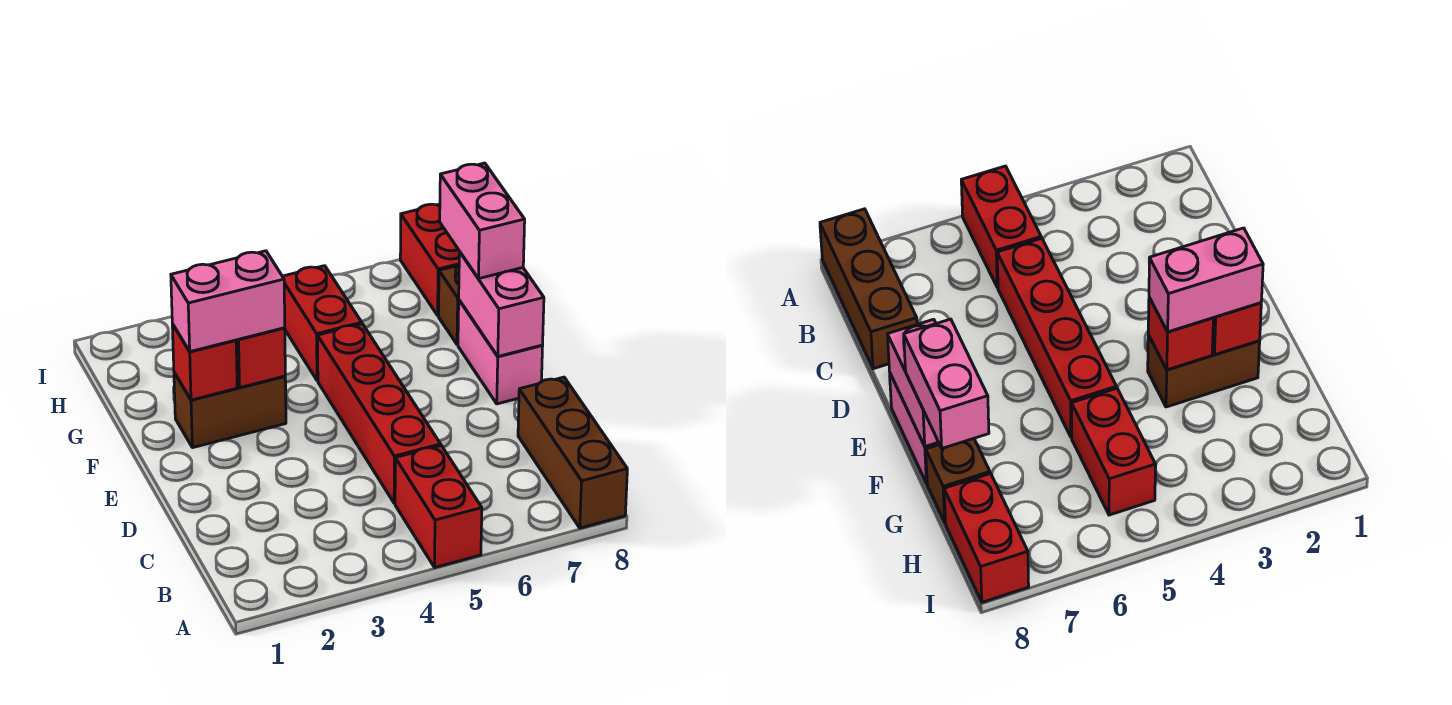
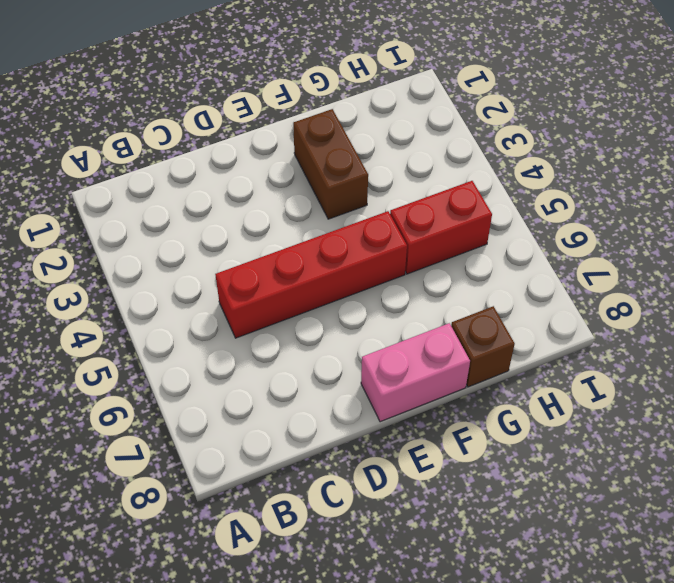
none -> red brick A5:B5 level 1
none -> brown brick A8:C8 level 1
none -> red brick H8:I8 level 1

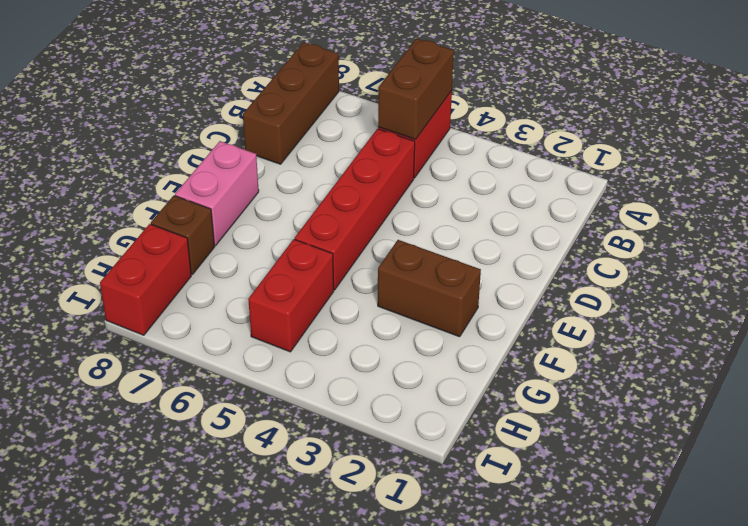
brown brick A5:B5 level 2 -> none
none -> pink brick E8:F8 level 2
none -> red brick F2 level 2
none -> red brick F3 level 2

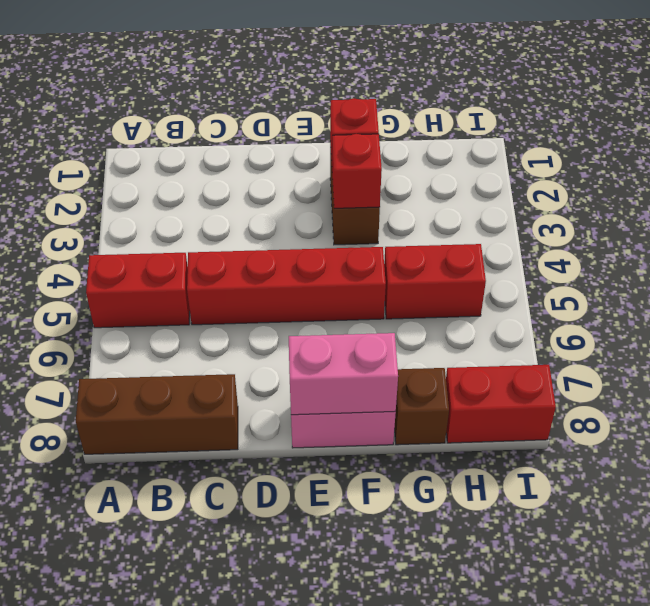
none -> pink brick F2:F3 level 3
none -> pink brick F8:G8 level 3

